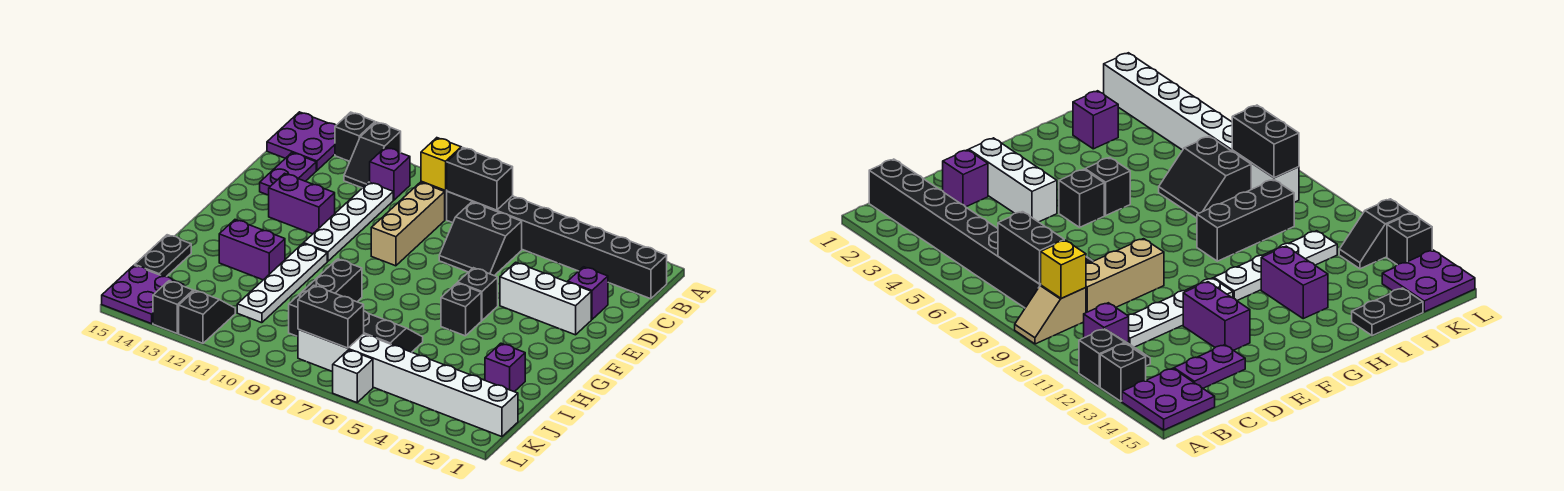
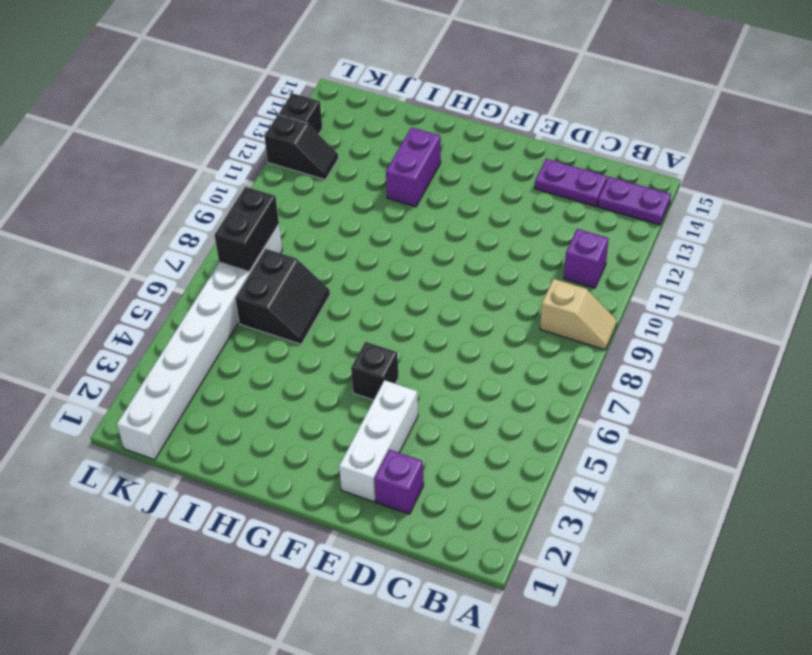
purple plate A14:B14 level 1 -> purple plate A14:B15 level 1
none -> black slope A12:B12 level 1 top A
none -> black brick A13 level 1
none -> black brick B1:B8 level 1

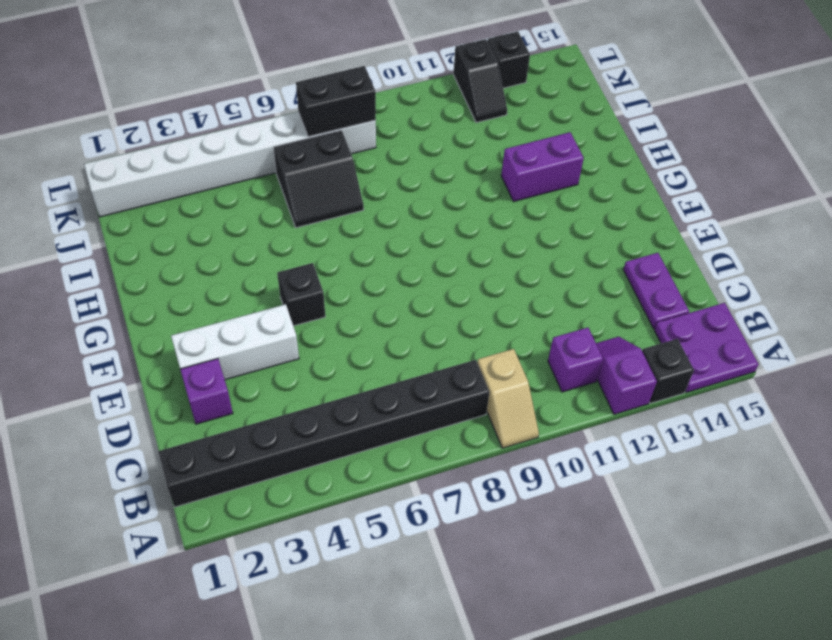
purple slope A12:B12 level 1 top A -> black slope A12:B12 level 1 top A
none -> black slope C6:D7 level 1 top C
none -> tan brick C9:E9 level 1
none -> white plate C11:F11 level 1

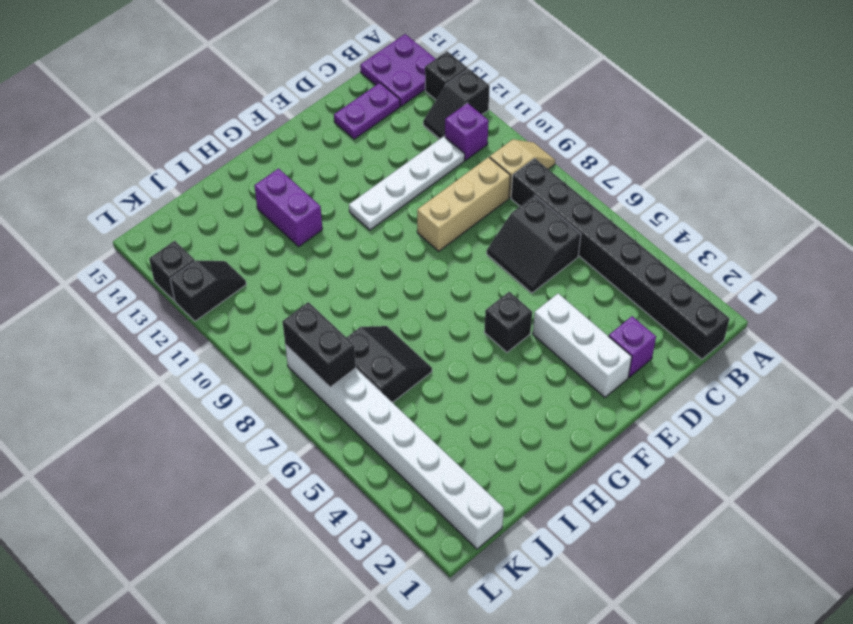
none -> purple brick E12:E13 level 1
none -> black brick G5 level 1
none -> white plate G11:J11 level 1

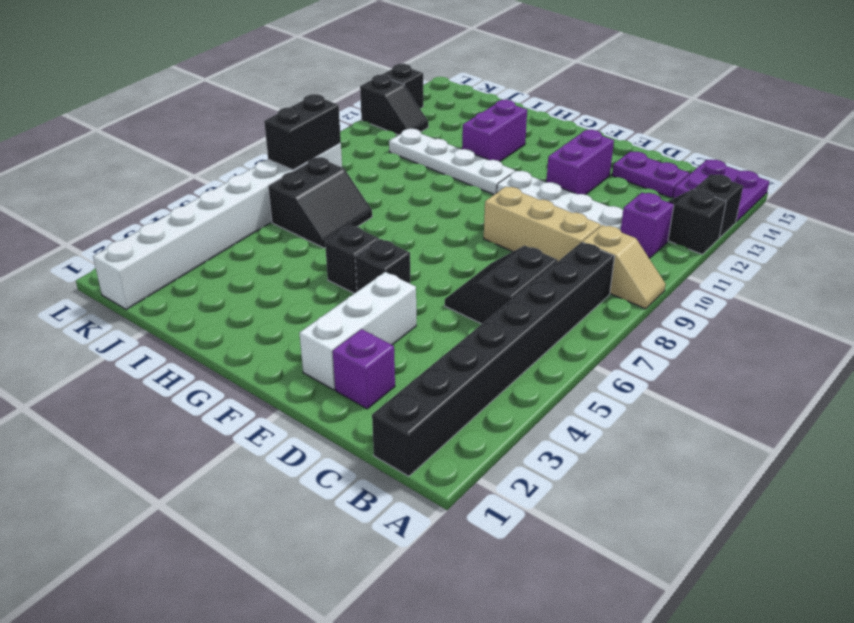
none -> black brick H9:J9 level 1
none -> purple brick I2 level 1
none -> black plate I15:J15 level 1

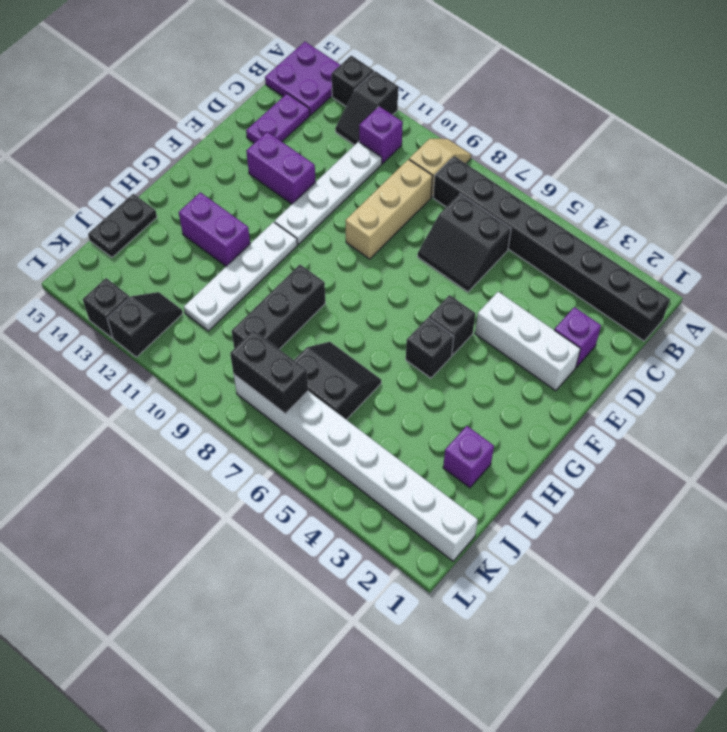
none -> purple plate K14:L15 level 1
none -> white brick L6 level 1
none -> black brick B7:B8 level 2

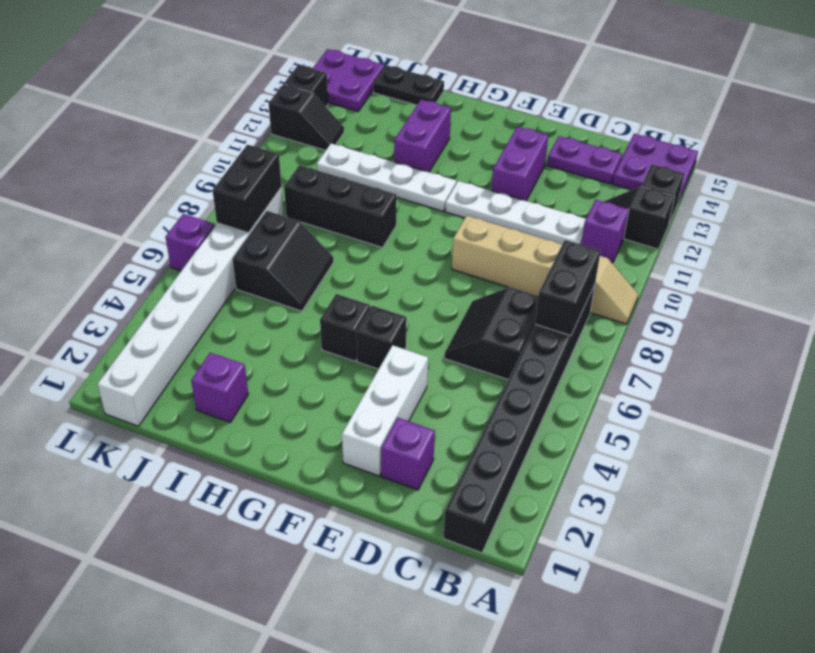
purple brick L6 level 1 -> white brick L6 level 1
none -> yellow brick B9 level 2

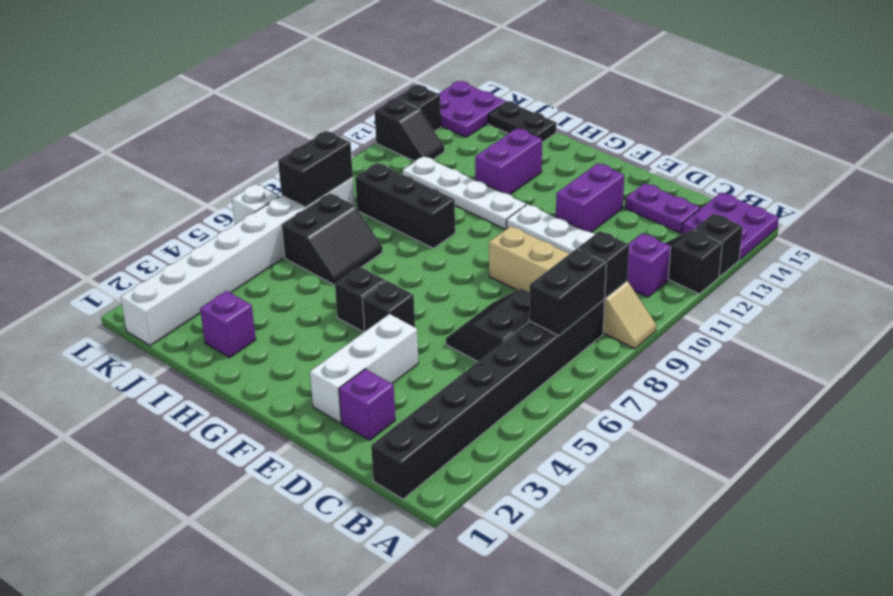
black brick B9 level 2 -> yellow brick B9 level 2

